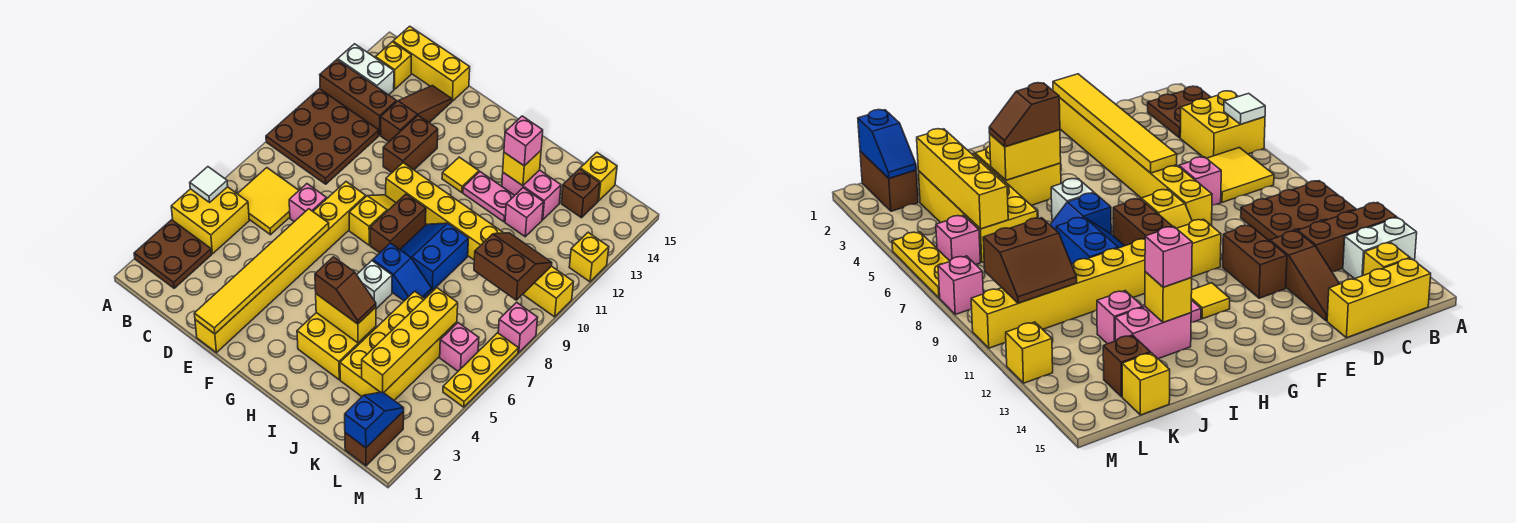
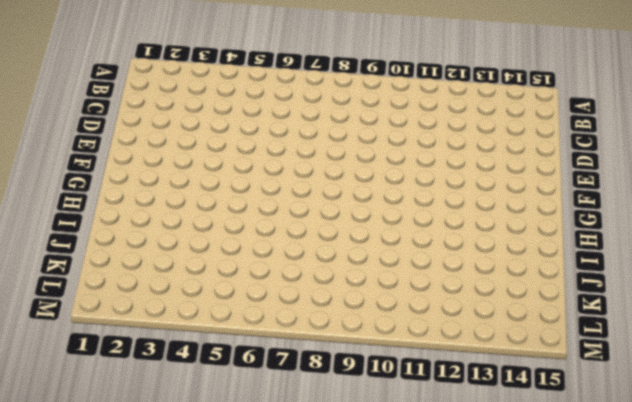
none -> brown plate A2:B3 level 1
none -> yellow brick A4:B5 level 1
none -> brown plate A9:C11 level 1
none -> brown brick A12:C12 level 1

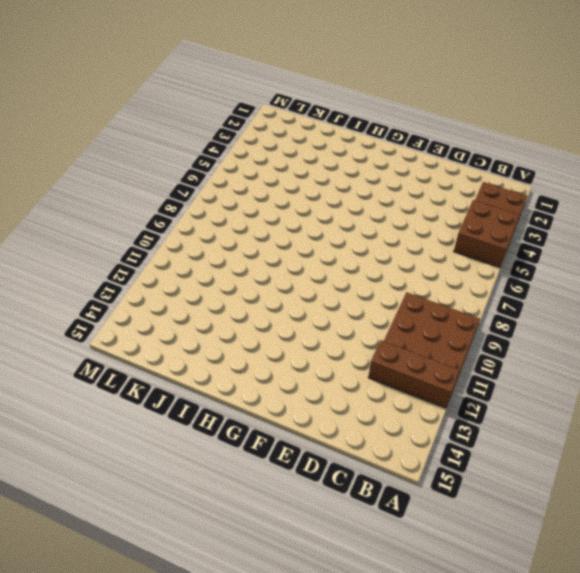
brown brick A4:B5 level 1 -> yellow brick A4:B5 level 1
none -> white brick A13:B13 level 1
none -> yellow tile B6:C7 level 1
none -> yellow brick B14 level 1
none -> yellow brick B15:D15 level 1

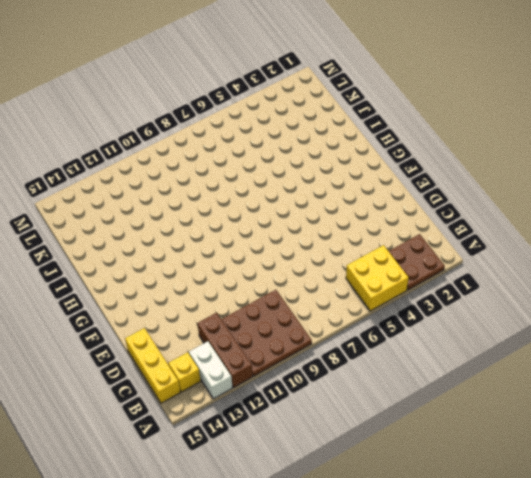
none -> yellow tile B6:C7 level 1
none -> pink brick D7 level 1
none -> brown slope D12:D14 level 1 top 12
none -> yellow brick E1:E8 level 1

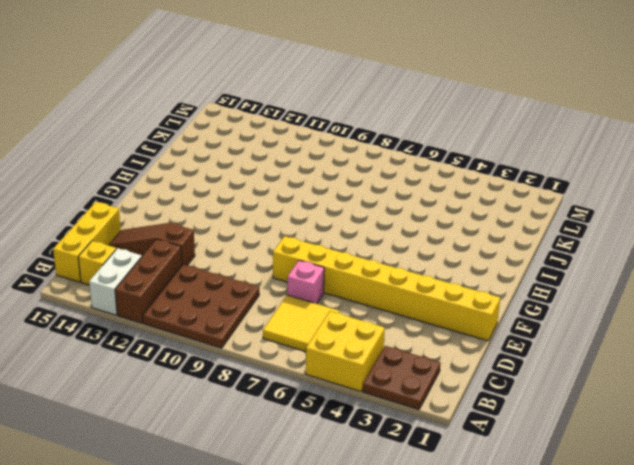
none -> brown brick E11:E12 level 1
none -> yellow slope F8:F9 level 1 top 8
none -> yellow brick F10:M10 level 1
none -> brown brick G8:G9 level 1

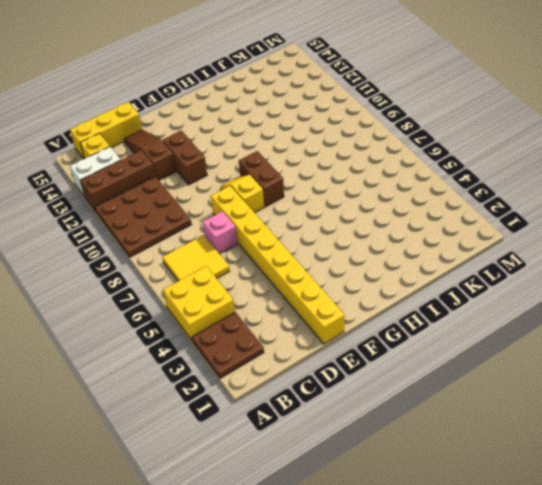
none -> yellow brick F10:M10 level 1
none -> yellow tile G12 level 1
none -> yellow brick H3:I4 level 1
none -> white brick H6 level 1

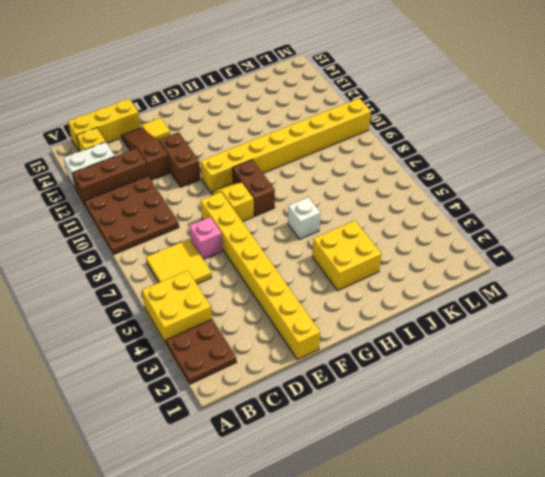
yellow tile E14 level 1 -> yellow tile G12 level 1
none -> blue slope H7:I7 level 1 top H
none -> blue slope H8:I9 level 1 top I
none -> pink plate H12:I12 level 1
none -> pink brick I13:J13 level 1

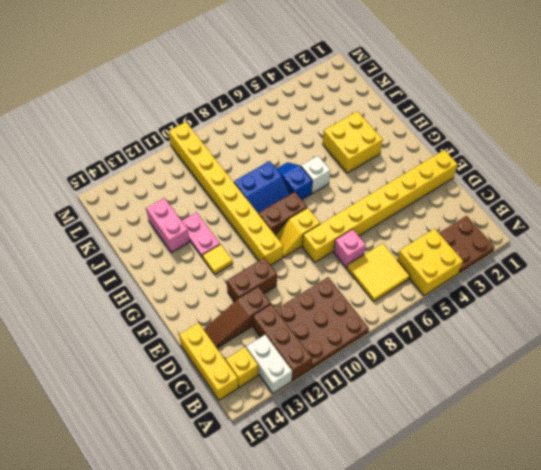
none -> yellow brick J3:K6 level 1
none -> pink brick J12 level 1
none -> brown brick K14 level 1
none -> yellow brick K15 level 1

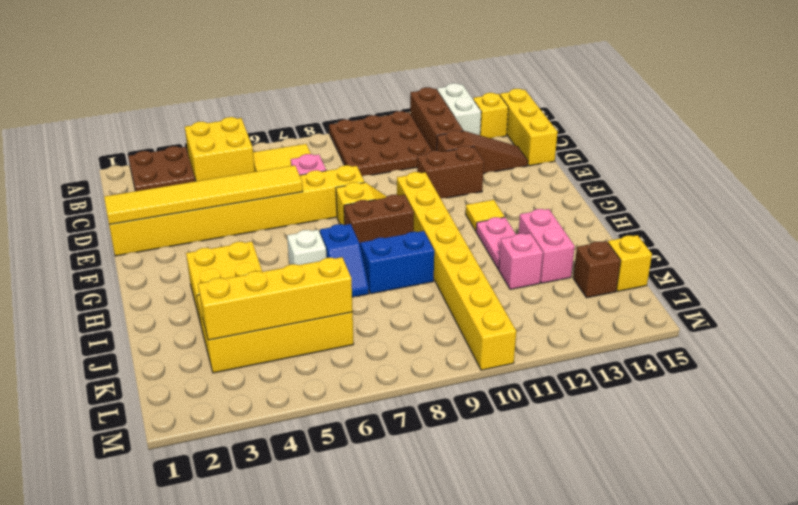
none -> brown brick L1:L2 level 1
none -> pink brick L6 level 1
none -> yellow plate M5:M7 level 1
none -> pink brick M8 level 1

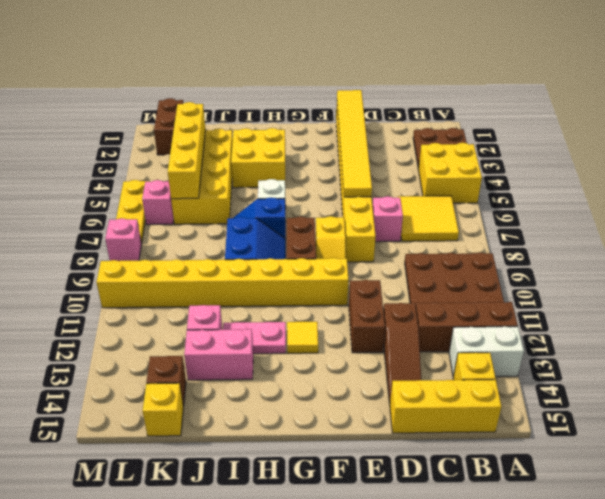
none -> yellow brick M12 level 1
none -> white tile A5 level 2
none -> yellow brick H4:I4 level 2
none -> yellow brick I13 level 2

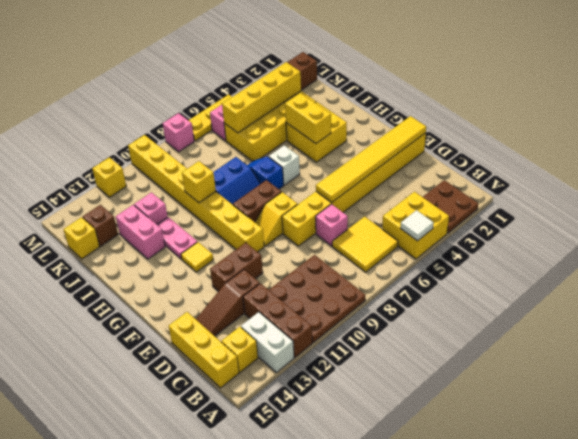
yellow brick I10 level 2 -> yellow brick I13 level 2
none -> brown slope K9:L10 level 2 top 9
none -> blue slope L1:L2 level 2 top 1
none -> brown slope H4:I4 level 3 top H
none -> pink brick I13 level 3

